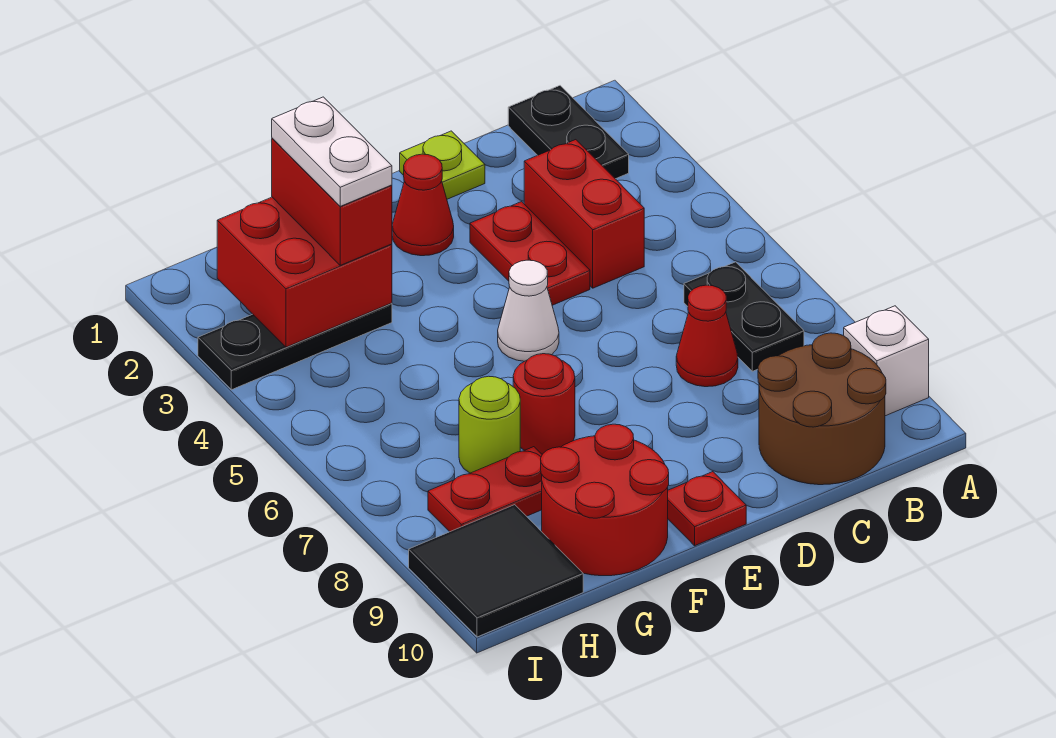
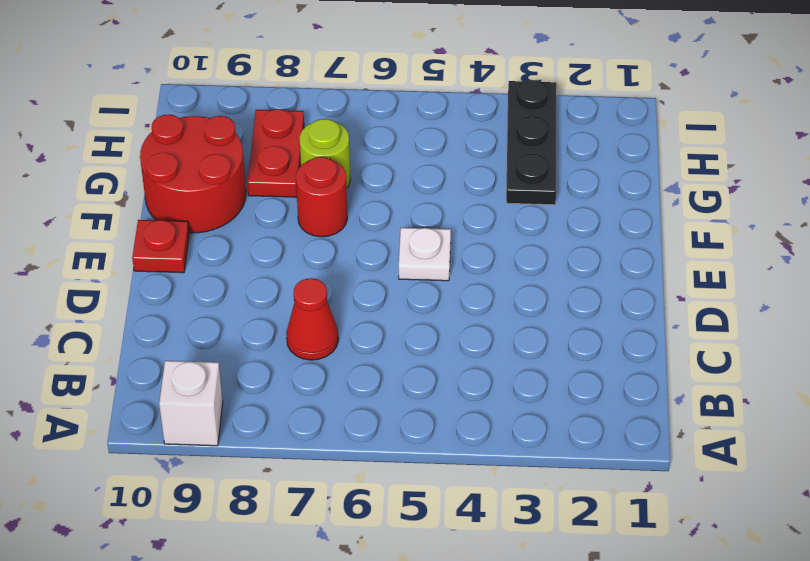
white plate E5 level 1 -> white cone E5 level 1
none -> black plate B1:B2 level 1
none -> black plate B6:B7 level 1
none -> brown round brick B9:C10 level 1

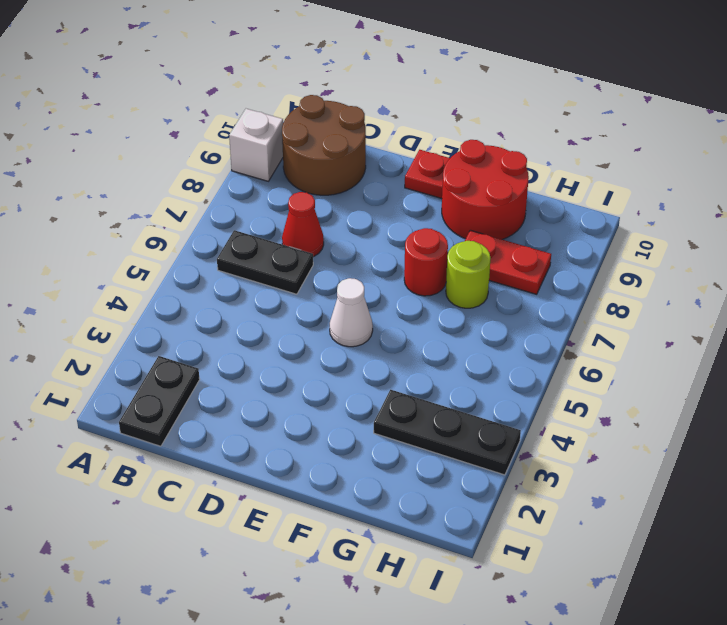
black plate B6:C6 level 1 -> black plate B6:B7 level 1
none -> red brick C3:C4 level 1
none -> lime plate D1 level 1
none -> red plate D3:D4 level 1

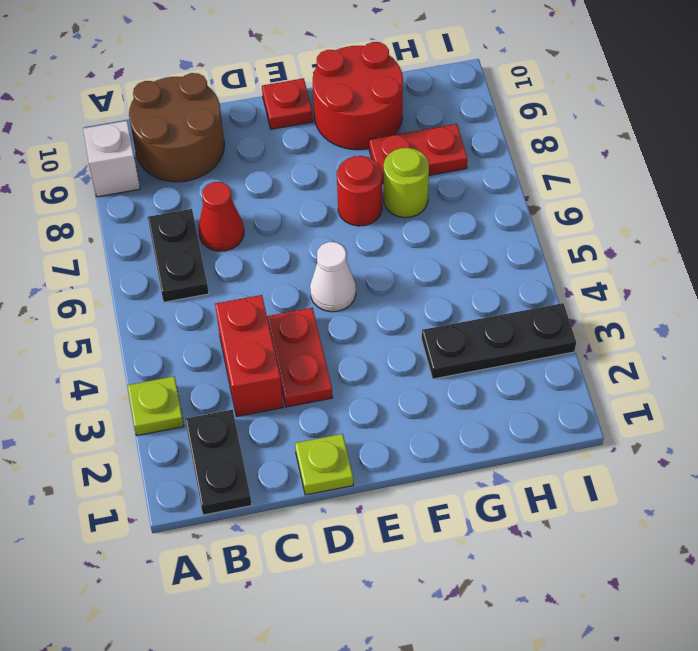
lime plate A3 level 1 -> none
none -> red cone E2 level 1
none -> black tile H9:I10 level 1
none -> red brick G2:H3 level 2

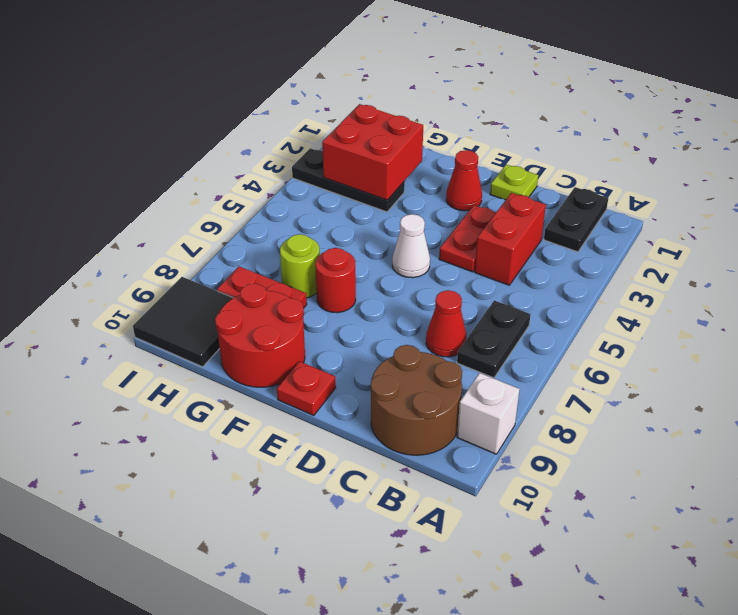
none -> red brick G2:G3 level 3
none -> white plate G2:G3 level 4

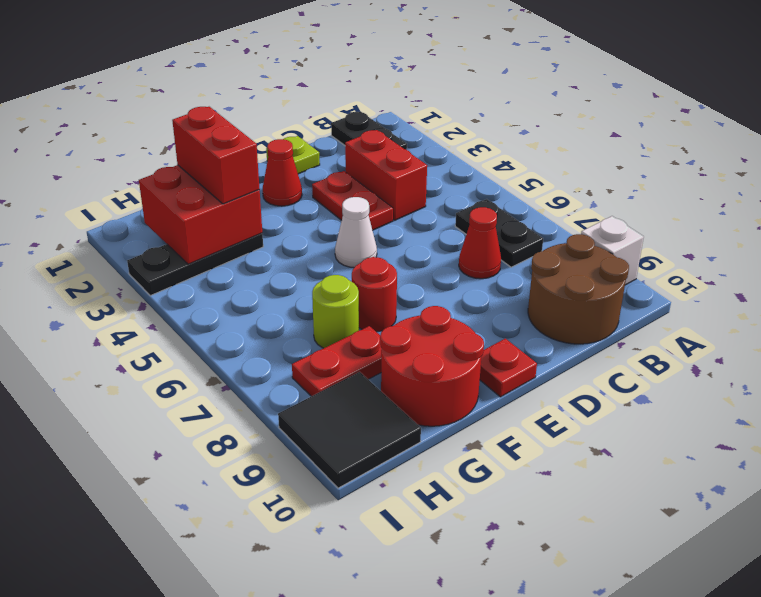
none -> white plate G2:G3 level 4

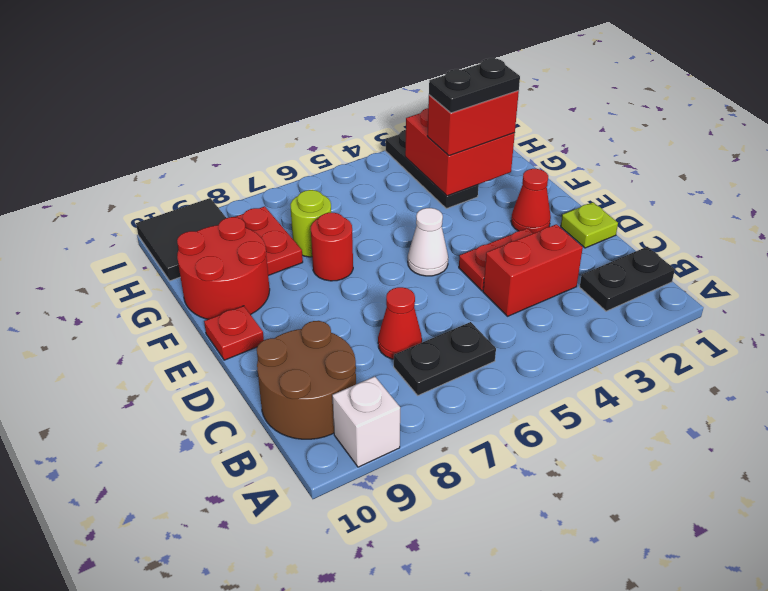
black plate G2:G3 level 4 -> white plate G2:G3 level 4

